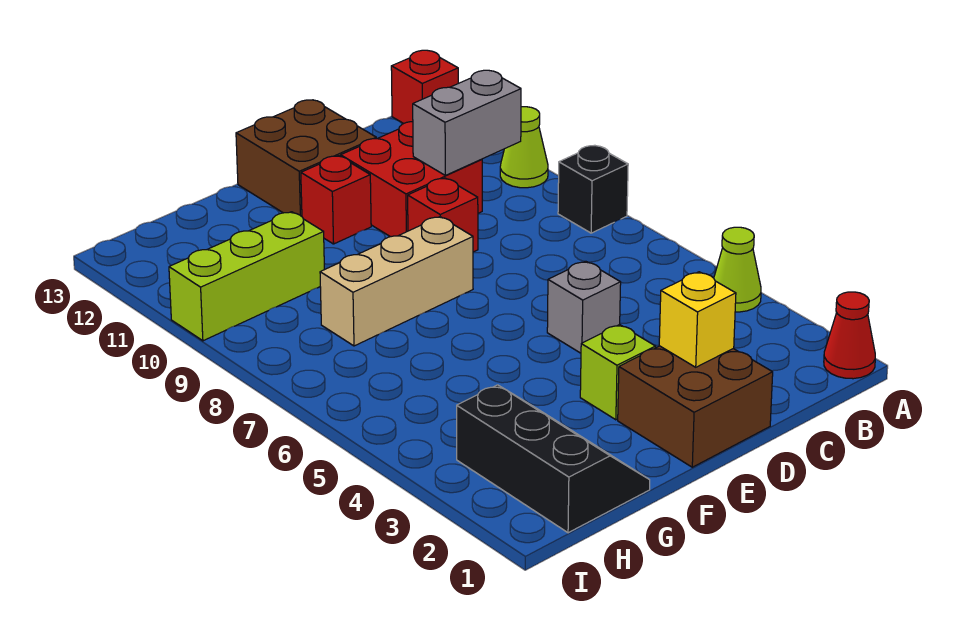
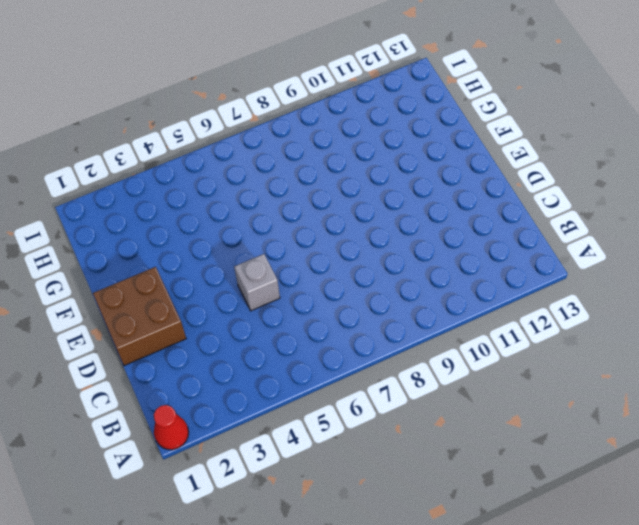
none -> lime cone A4 level 1
none -> black brick A8 level 1
none -> lime cone A10 level 1

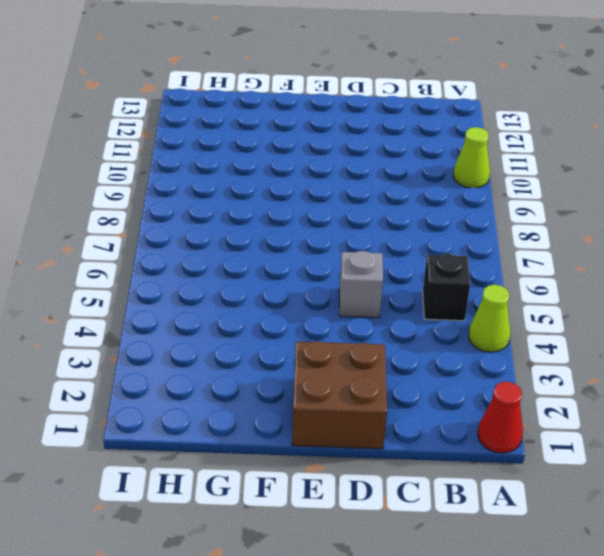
black brick B5 level 1 -> black brick A8 level 1
none -> red brick A13 level 1
none -> red brick C10:D11 level 1
none -> red brick D9 level 1

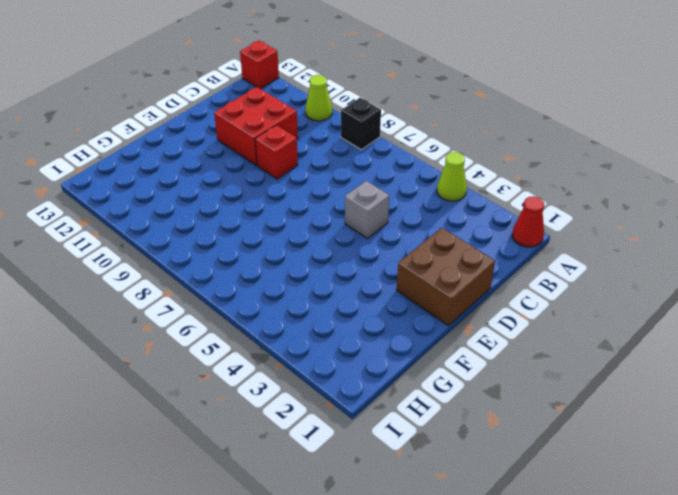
none -> brown brick D12:E13 level 1
none -> lime brick E3 level 1
none -> tan brick E8:G8 level 1

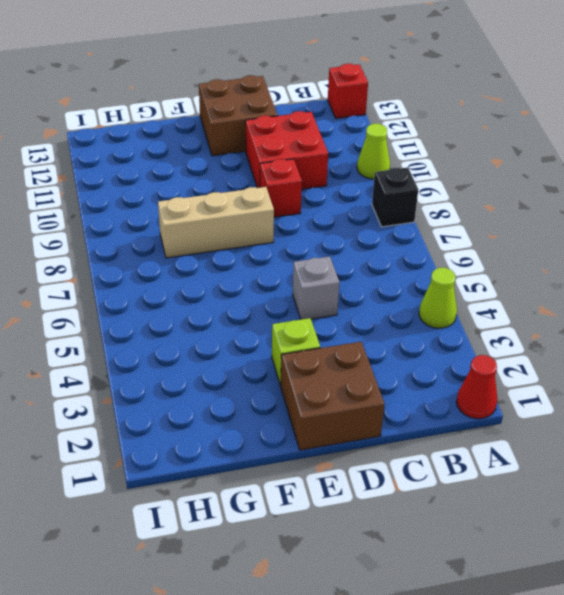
none -> red brick E11 level 1
none -> black slope G1:H3 level 1 top H
none -> lime brick G10:I10 level 1

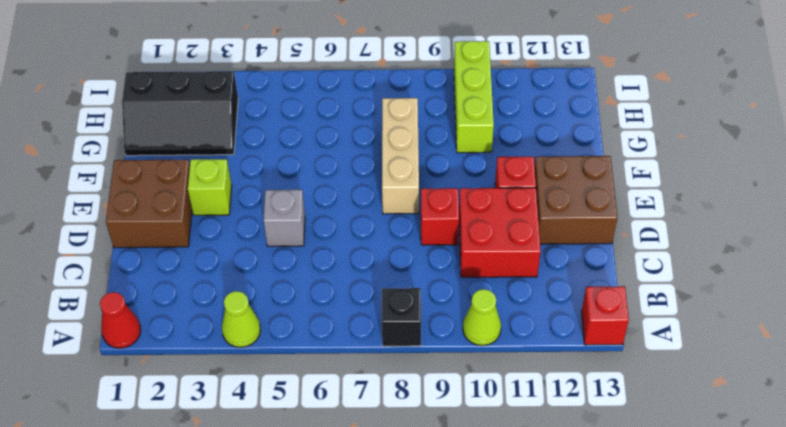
none -> grey brick B10:C10 level 2
none -> yellow brick D2 level 2

